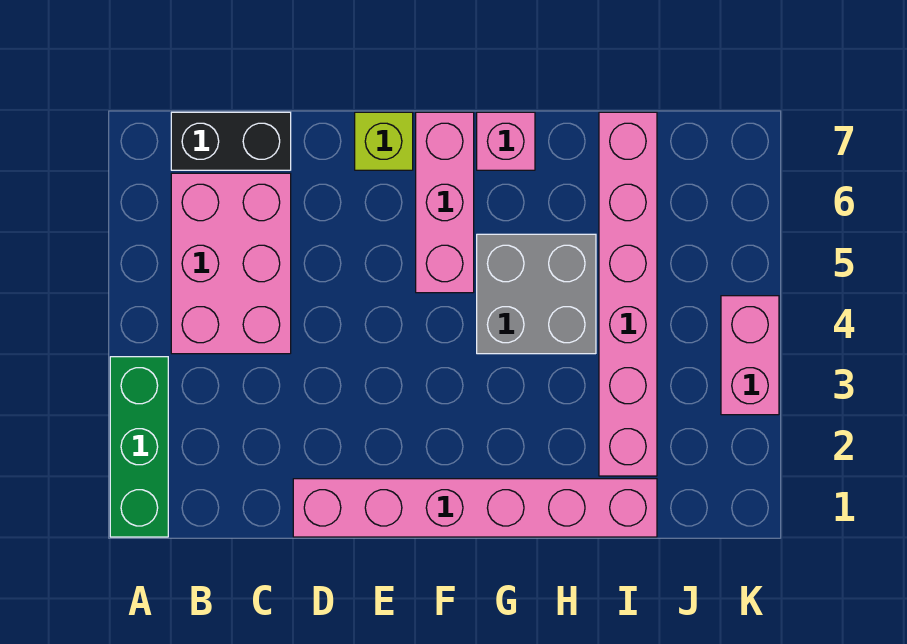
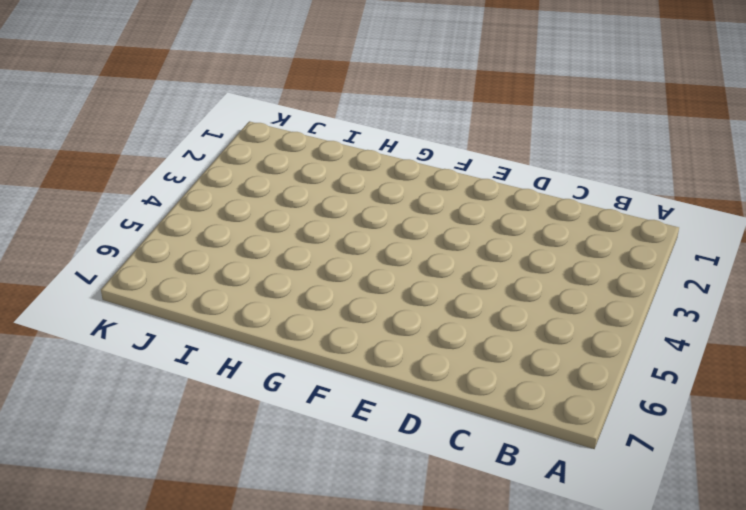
none -> green brick A1:A3 level 1
none -> pink brick B4:C6 level 1

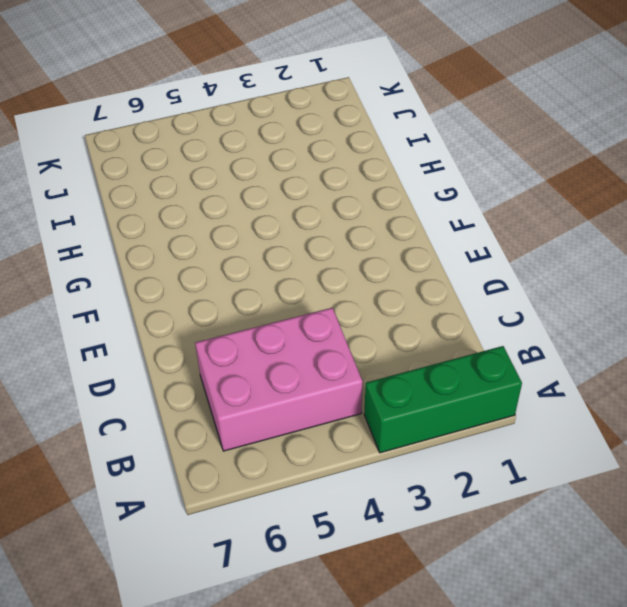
none -> black brick B7:C7 level 1
none -> pink brick D1:I1 level 1

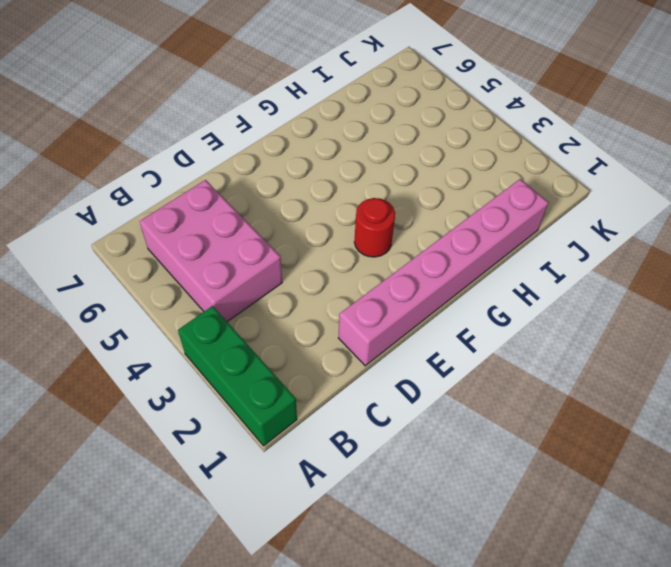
red round brick F3 level 1 -> none
none -> black brick B7:C7 level 1
none -> lime brick E7 level 1

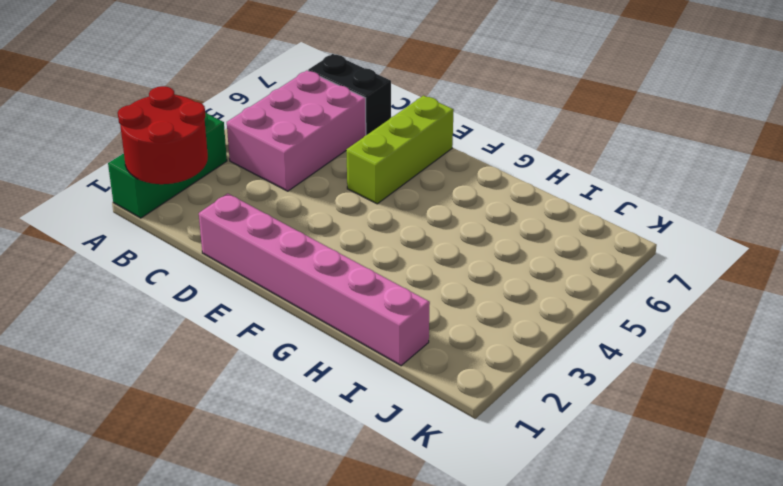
red round brick A1:B2 level 2 -> none
lime brick E5:E7 level 1 -> lime brick E7 level 1
none -> pink brick F5:F7 level 1
none -> grey brick G4:H5 level 1

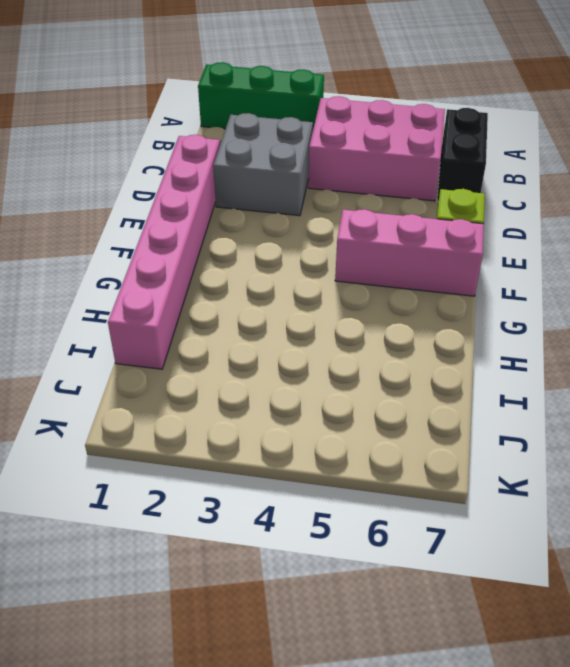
grey brick C2:D3 level 1 -> grey brick G4:H5 level 1
none -> pink brick G7 level 1
none -> pink brick I2:I7 level 1

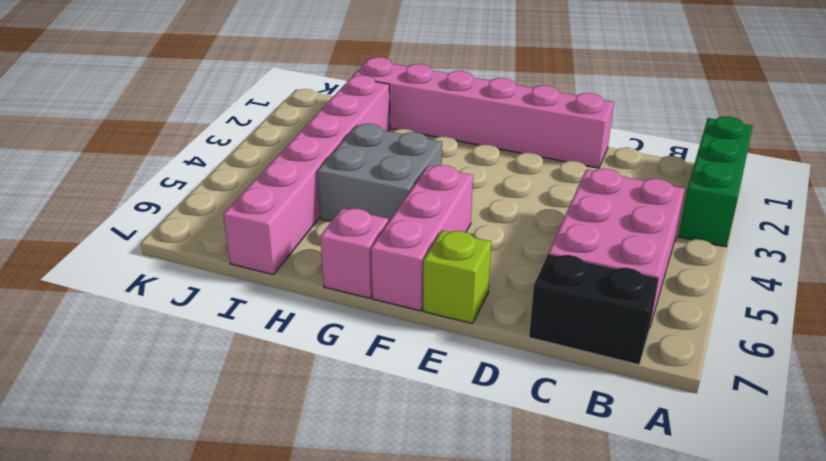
none -> pink brick K3:K4 level 1

